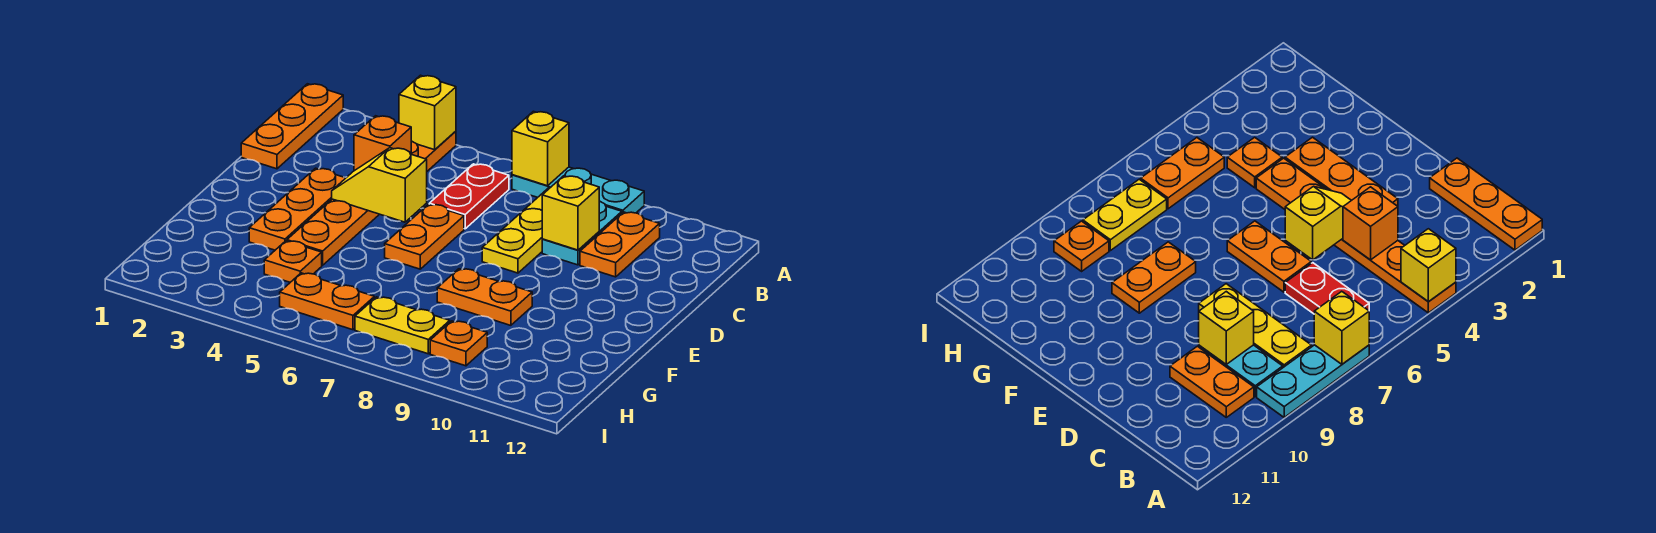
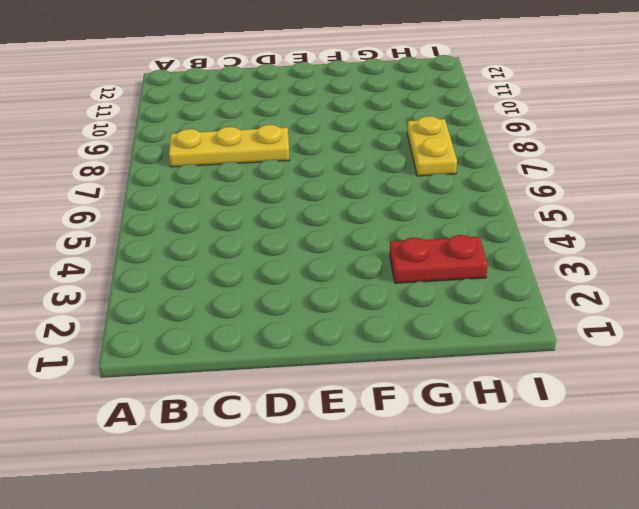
red plate G3:H3 level 1 -> red plate B6:C6 level 1
none -> orange plate A1:C1 level 1
none -> orange plate A4:F4 level 1
none -> cyan plate A7:A9 level 1

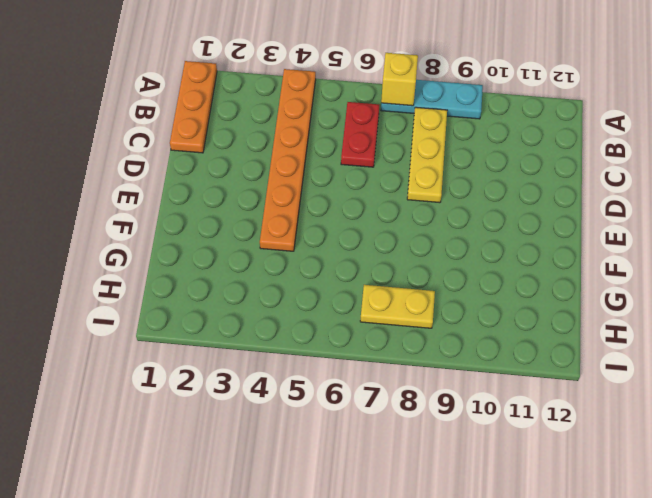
none -> cyan plate B9:C9 level 1
none -> orange plate B10:C10 level 1
none -> orange plate D3:F3 level 1

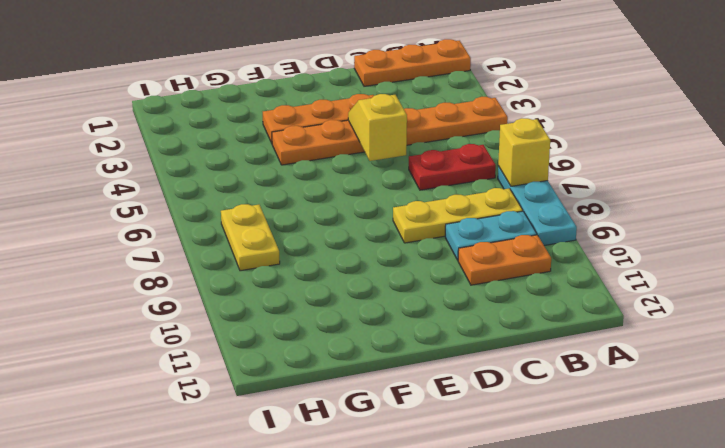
none -> orange plate D6:E6 level 1
none -> orange plate F8:F9 level 1
none -> orange plate G4 level 1

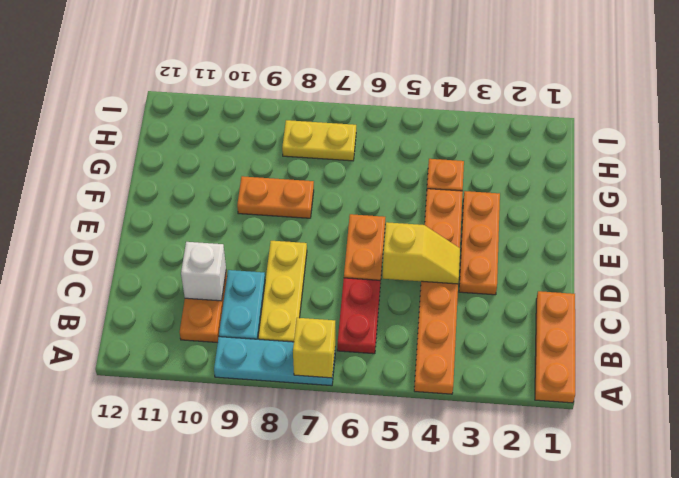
white brick C10 level 2 -> none
none -> orange plate H5:H6 level 1
none -> orange plate H9 level 1
none -> yellow brick A4 level 2

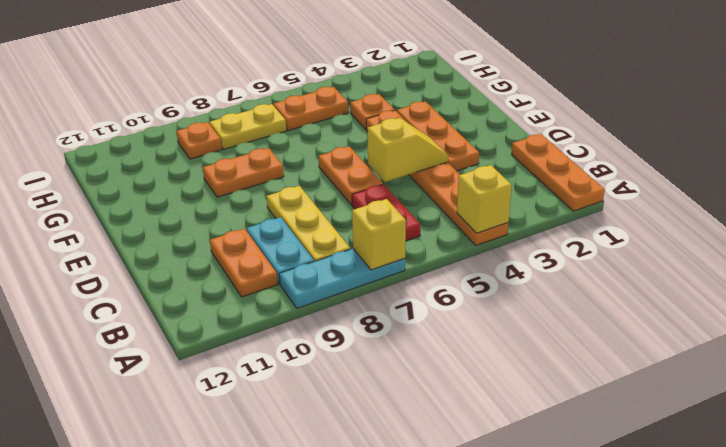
none -> orange brick C4 level 2
none -> yellow brick C9 level 2

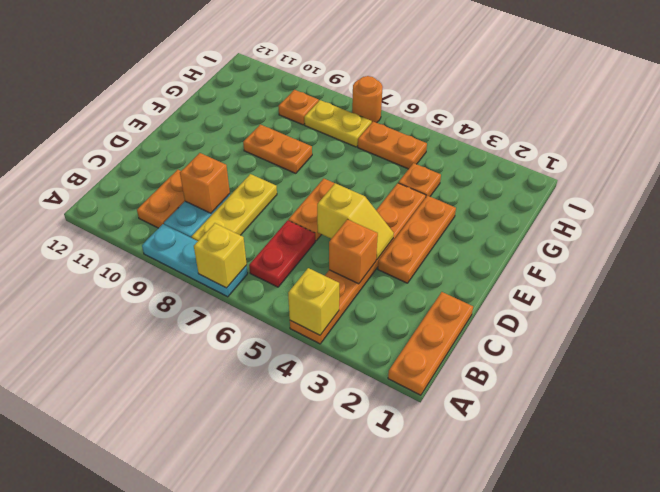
orange brick C9 level 2 -> yellow brick C9 level 2
orange round brick I7 level 1 -> none

